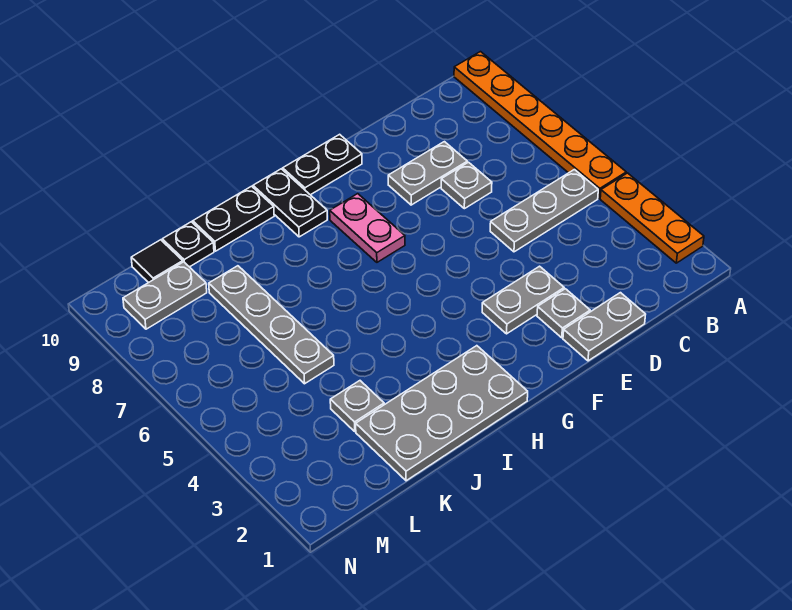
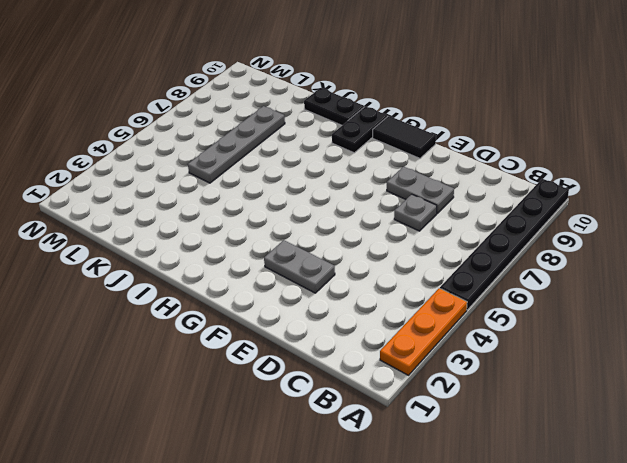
black plate A5:A10 level 1 -> orange plate A5:A10 level 1
black tile F10:G10 level 1 -> black plate F10:G10 level 1
none -> grey plate B5:D5 level 1
none -> grey plate D1:E1 level 1
none -> grey plate E2 level 1

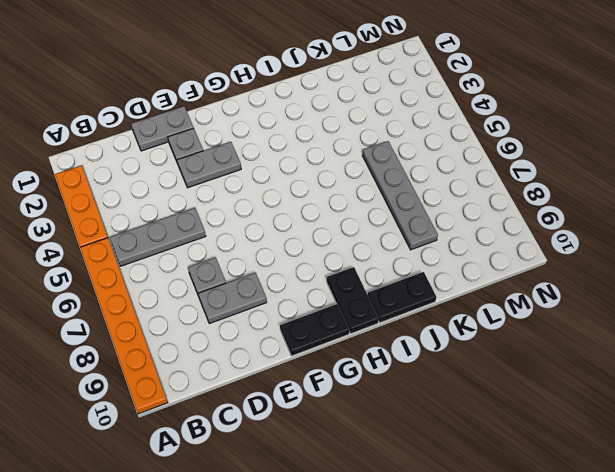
none -> pink plate G7:G8 level 1
none -> grey plate H1:K2 level 1
none -> grey plate K3 level 1

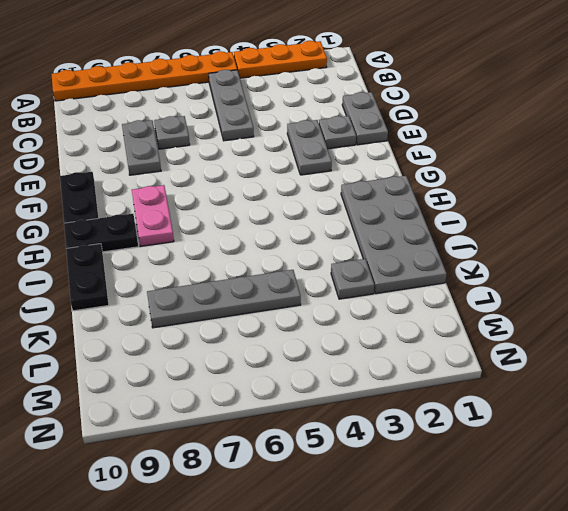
pink plate G8:H8 level 1 -> pink plate G7:G8 level 1
none -> black plate K10 level 1
none -> grey plate L9:M9 level 1
none -> black tile L10 level 1

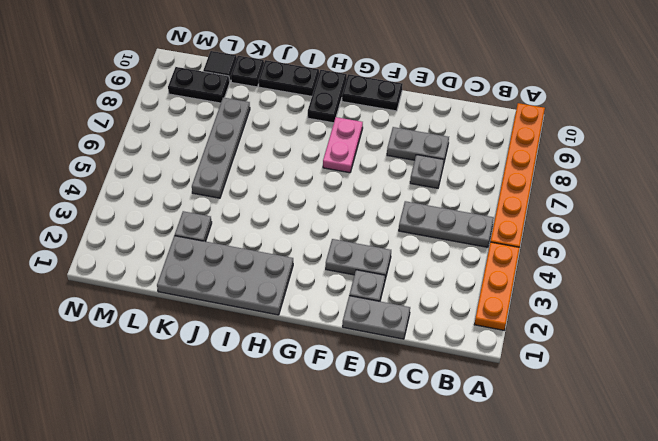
black plate L9:M9 level 1 -> grey plate L9:M9 level 1

